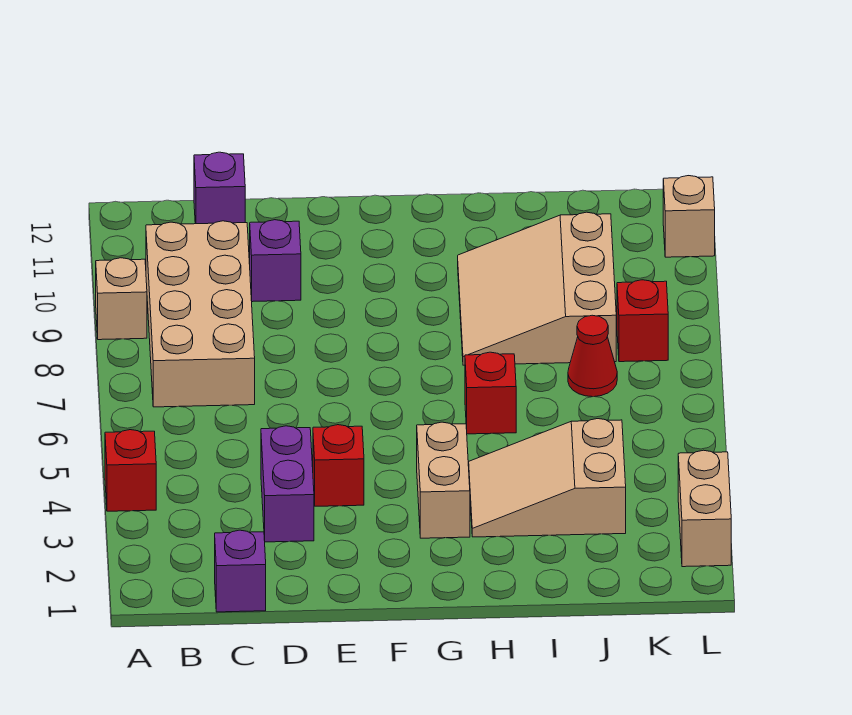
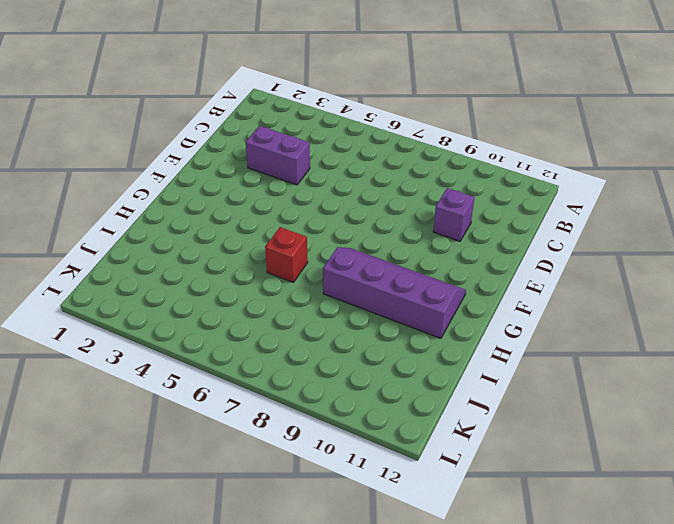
purple slope G8:H11 level 1 top H -> tan slope H8:J10 level 1 top J
none -> red brick A4 level 1
none -> tan brick A9 level 1
none -> tan brick B7:C10 level 1

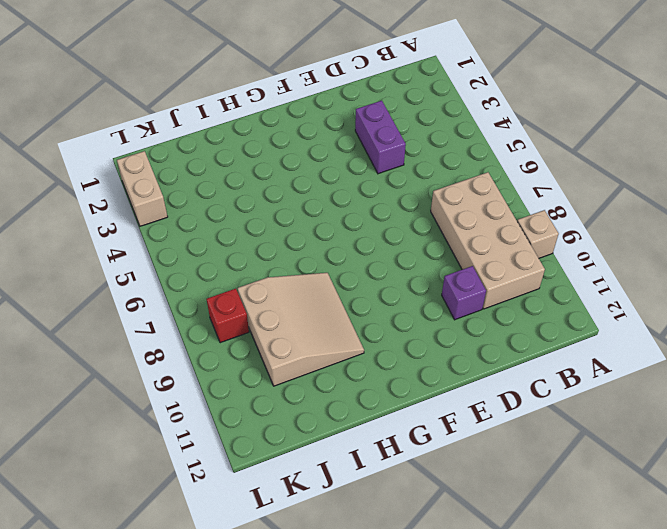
none -> red brick A4 level 1
none -> purple brick C1 level 1
none -> purple brick C12 level 1

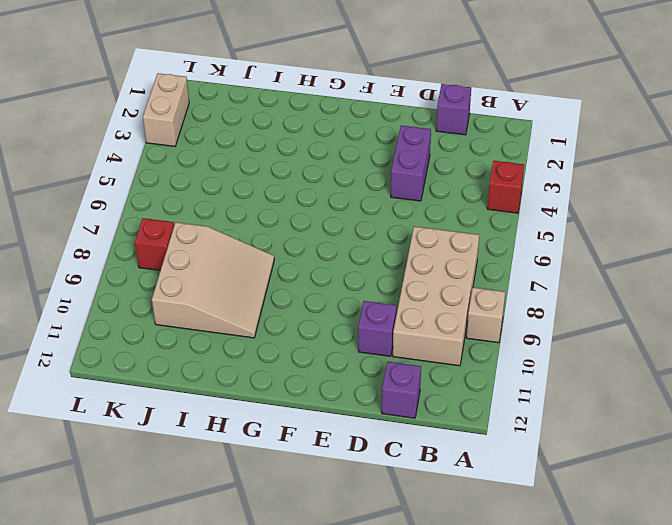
none -> red brick E4 level 1
none -> tan brick G3:G4 level 1
none -> tan slope H3:J4 level 1 top J

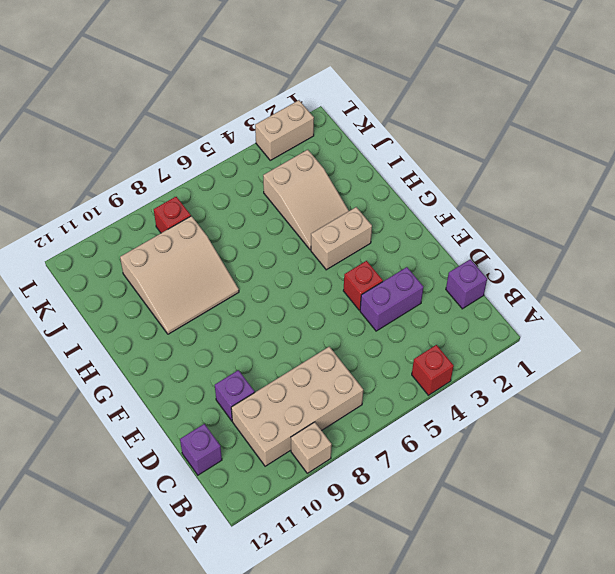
none -> red brick H6 level 1
none -> red cone J7 level 1
none -> tan brick L11 level 1

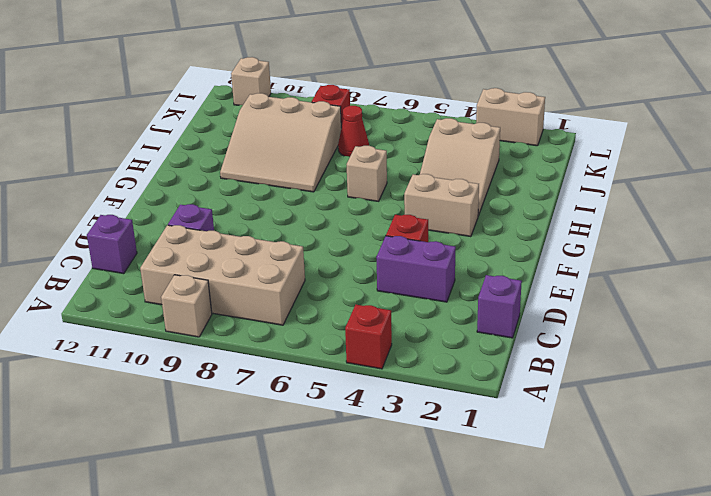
tan brick H6 level 1 -> red brick H6 level 1

